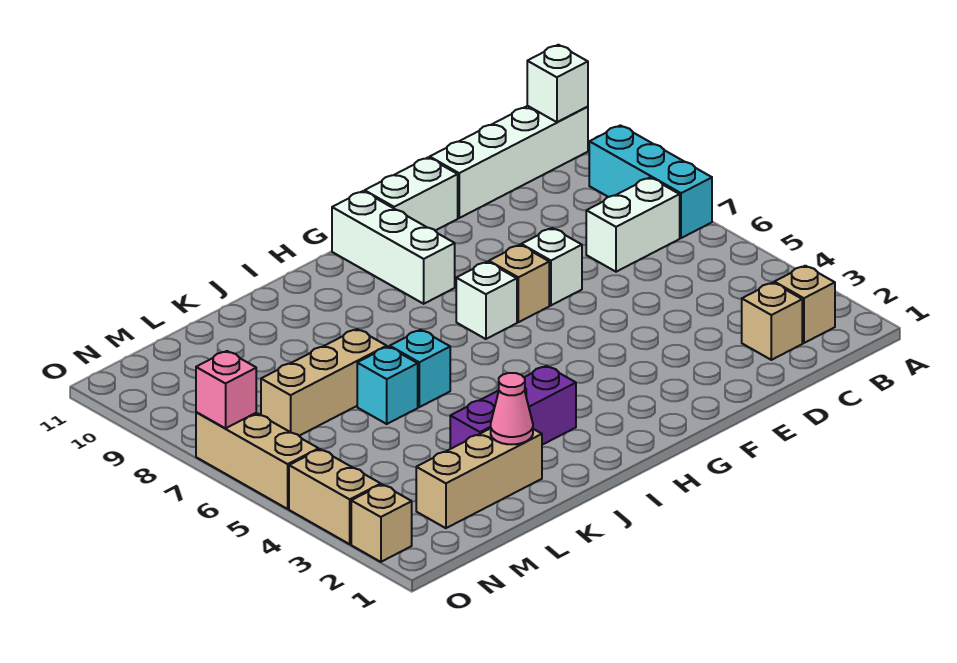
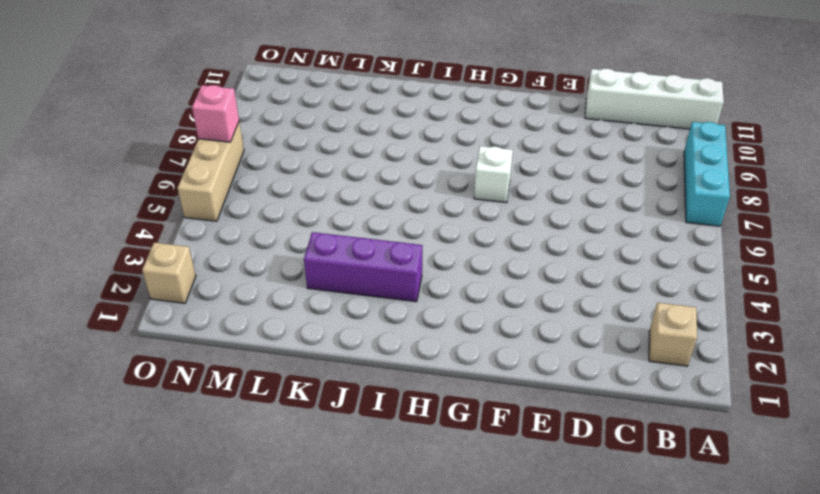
none -> white brick B7:C7 level 1
none -> tan brick C2 level 1
none -> white brick E7 level 1

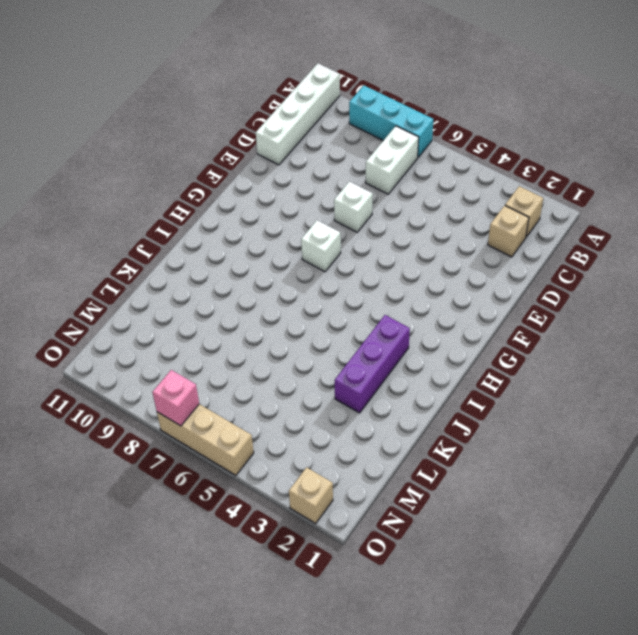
none -> white brick E11:F11 level 1
none -> tan brick F7 level 1
none -> white brick G9:G11 level 1

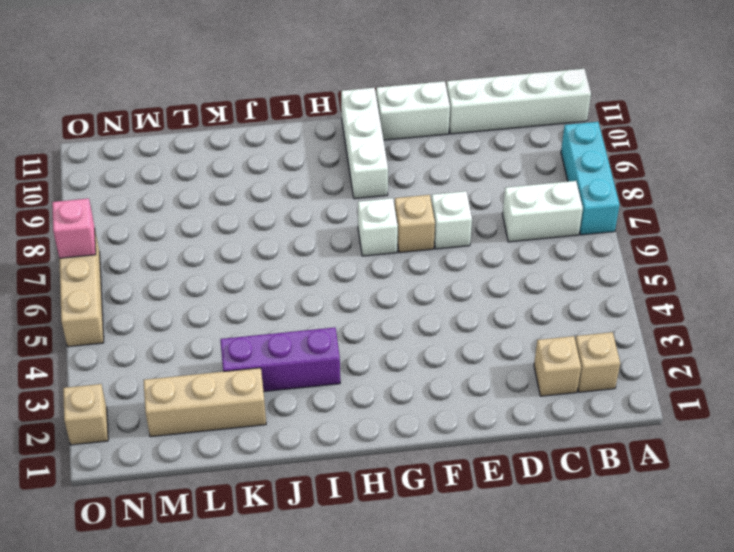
none -> cyan brick J6 level 1
none -> cyan brick K6 level 1
none -> tan brick K7:M7 level 1

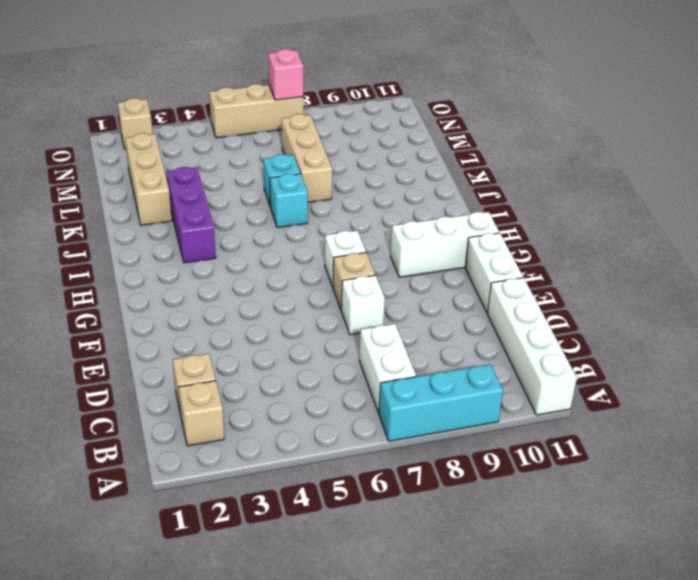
none -> tan brick O3:O4 level 1
none -> white brick A11 level 2
none -> pink cone K2 level 2

